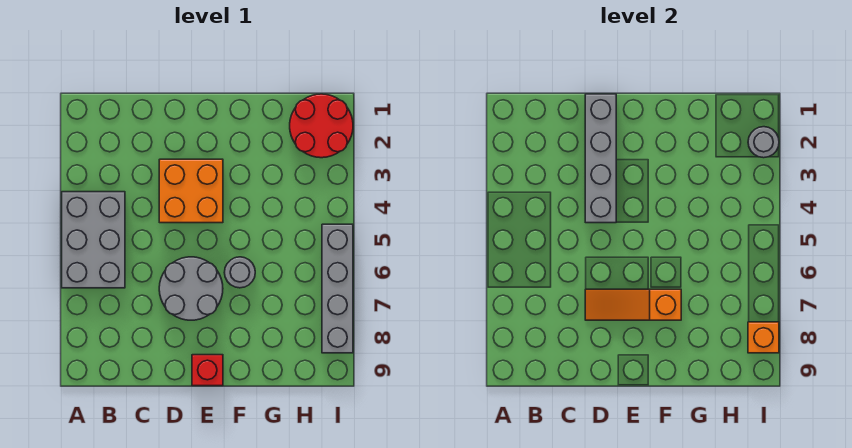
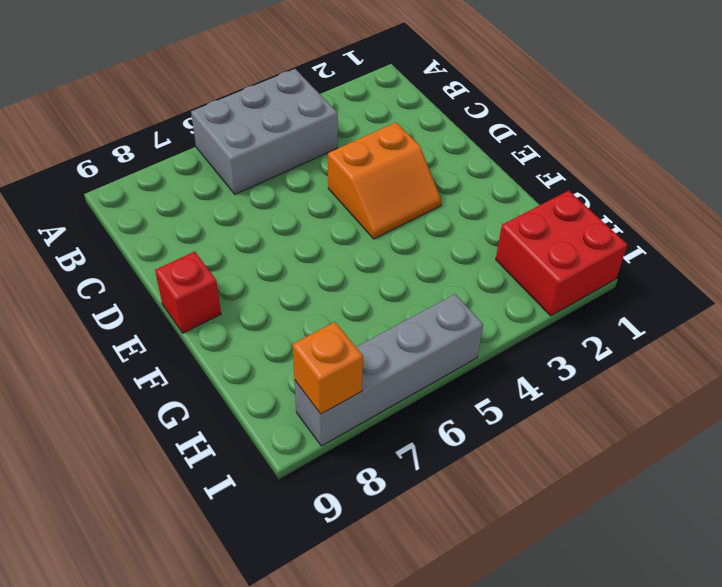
orange slope D3:E4 level 1 top D -> orange brick D3:E4 level 1
red brick H1:I2 level 1 -> red round brick H1:I2 level 1
none -> grey round brick D6:E7 level 1
none -> grey round brick F6 level 1

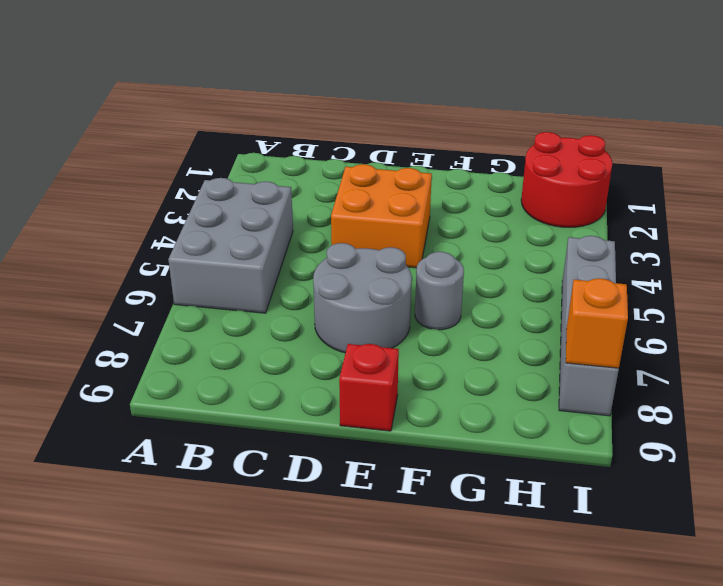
none -> grey brick D1:D4 level 2
none -> orange slope D7:F7 level 2 top F

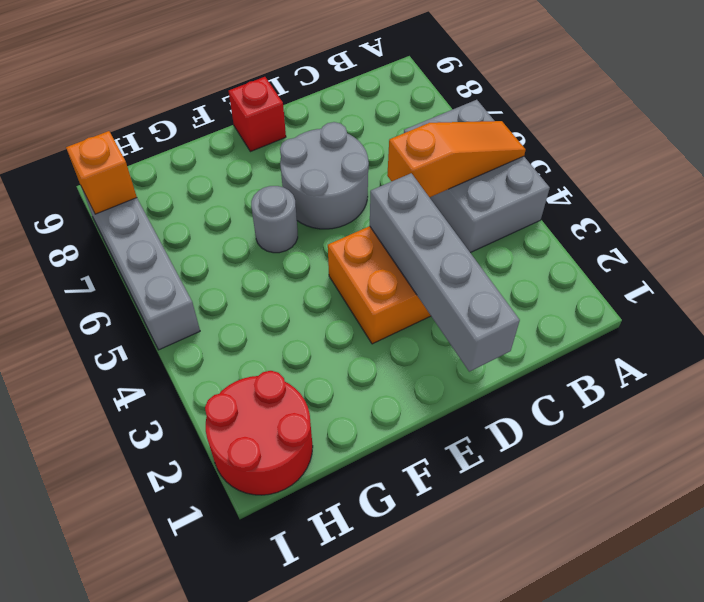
orange slope A5:C5 level 2 top C -> orange slope D7:F7 level 2 top F
none -> grey round brick I2 level 2

